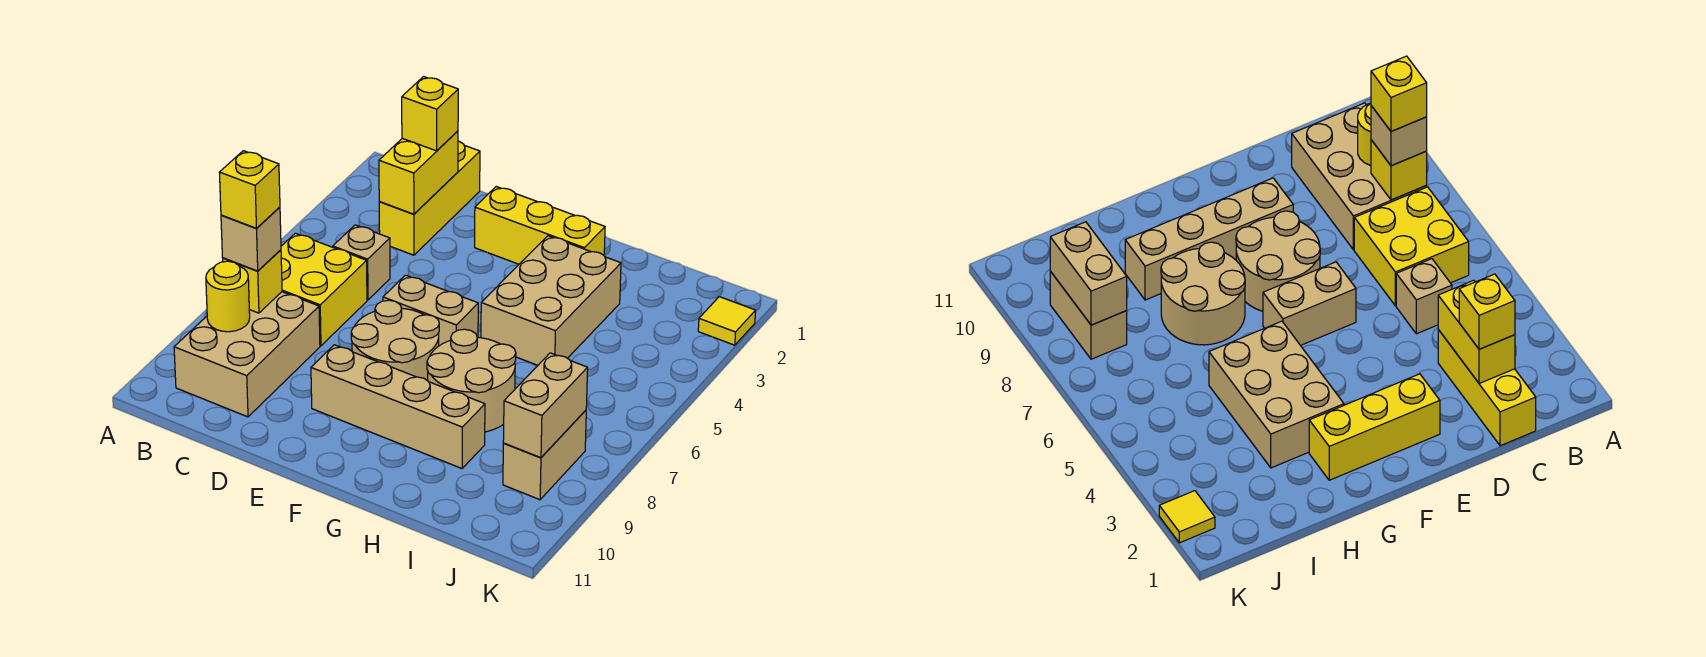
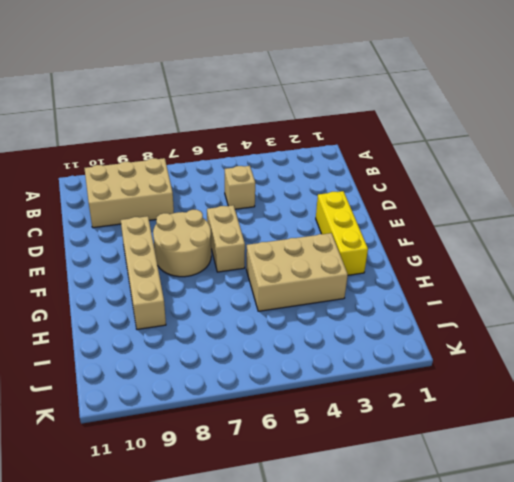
none -> yellow brick B6:C7 level 1
none -> yellow brick C1:C3 level 1
none -> tan round brick G7:H8 level 1

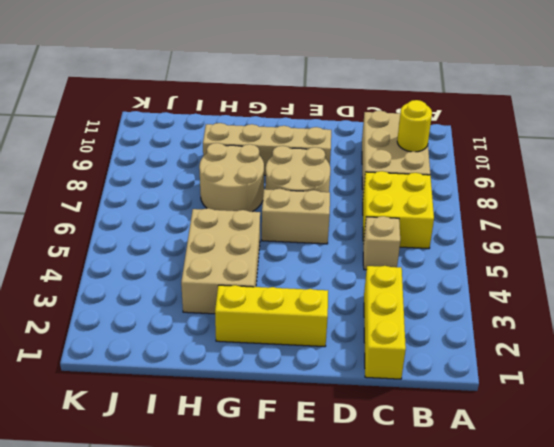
none -> tan brick J8:J9 level 1
none -> yellow tile K2 level 1
none -> yellow brick B8 level 2

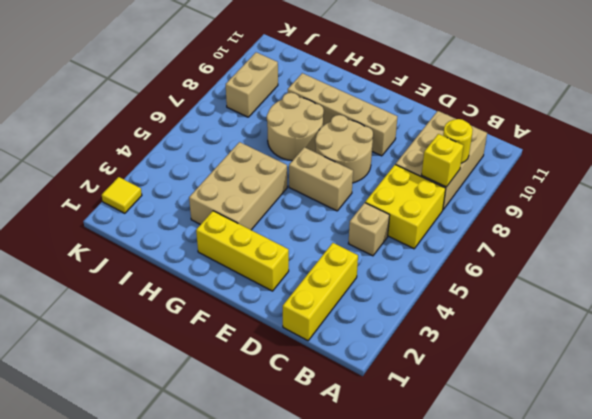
none -> yellow brick C2:C3 level 2
none -> tan brick J8:J9 level 2
none -> tan brick B8 level 3

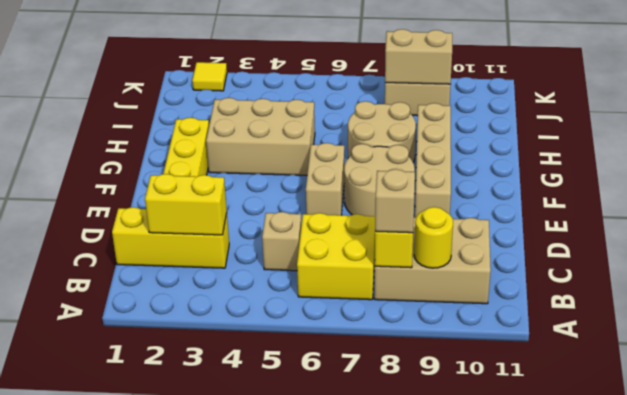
none -> yellow brick C2 level 3
none -> yellow brick B8 level 4

